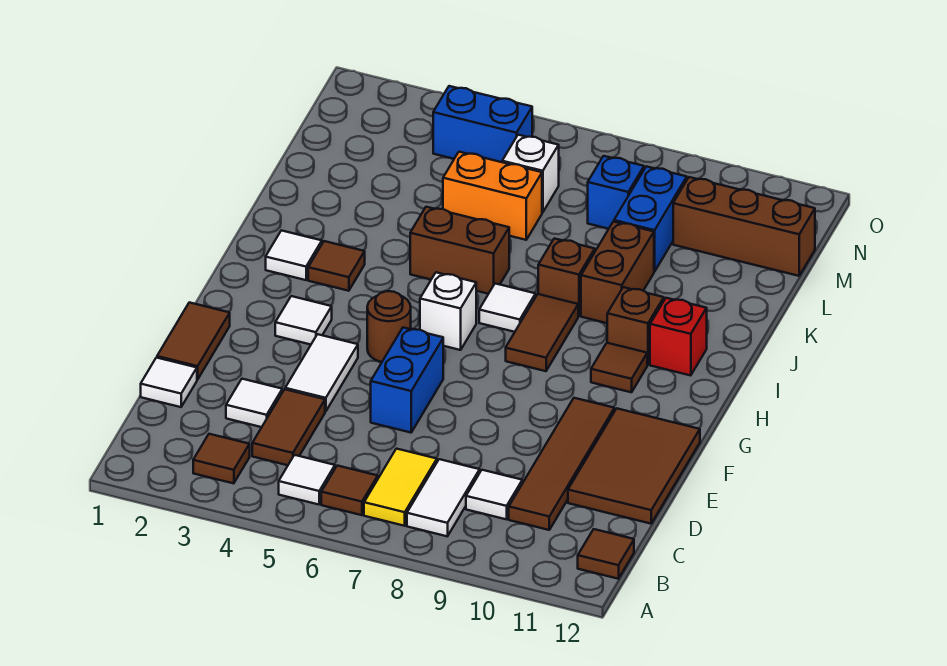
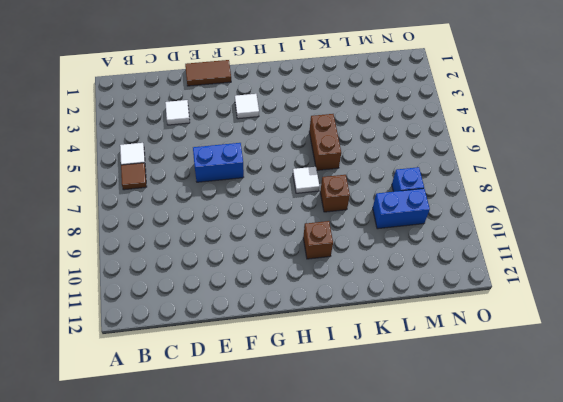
none -> brown tile B3 level 1
none -> yellow tile B7:C7 level 1
none -> white tile B8:C8 level 1
none -> brown tile B12 level 1

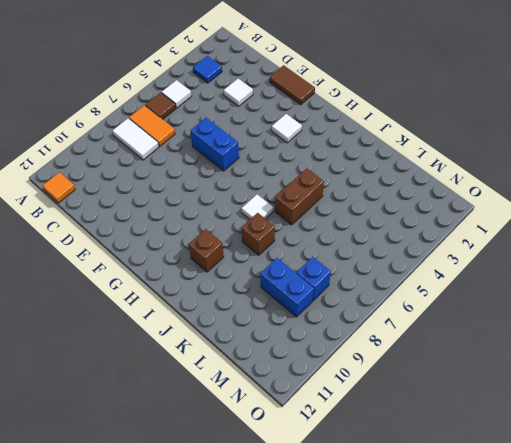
blue tile B3 level 1 -> brown tile B3 level 1
orange tile B7:C7 level 1 -> yellow tile B7:C7 level 1
orange tile B12 level 1 -> brown tile B12 level 1
none -> brown tile C4:D4 level 1
none -> white tile C9 level 1
none -> brown tile C10:F10 level 1
none -> white tile D1 level 1

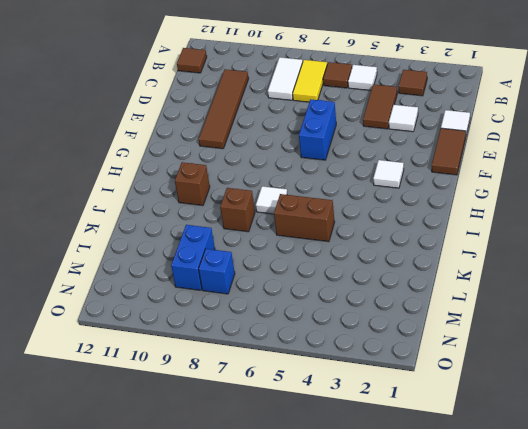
none -> white tile C9 level 1
none -> brown tile D11:F12 level 1
none -> white tile E4:F4 level 1
none -> brown round brick G5 level 1

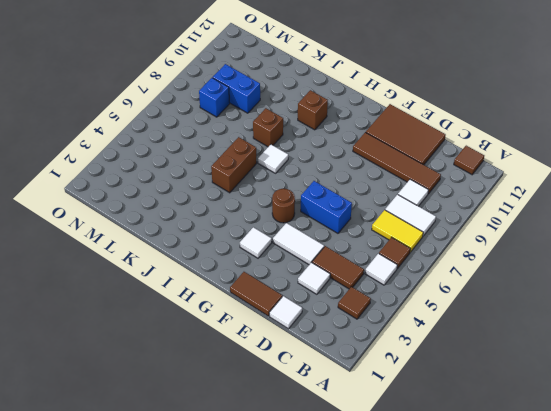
none -> white brick H6 level 1
none -> brown tile H8:I8 level 1
none -> brown tile H10 level 1
none -> white tile I2 level 1

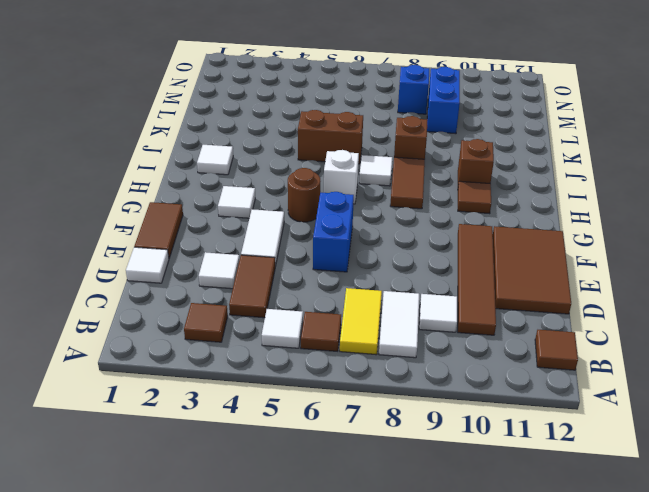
none -> brown tile I3 level 1
none -> red brick I11 level 1
none -> brown brick J9:K9 level 1
none -> orange brick L5:L6 level 1

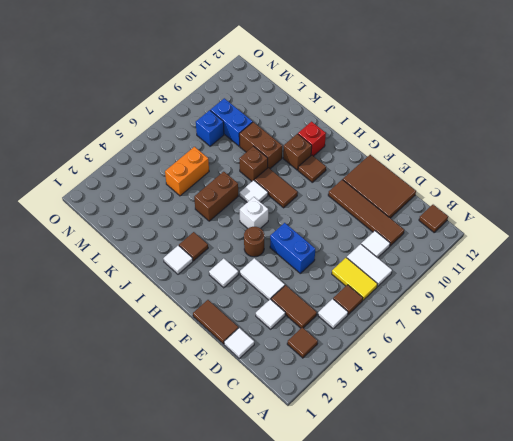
none -> white brick M6 level 1
none -> brown brick M10:M12 level 1
none -> blue brick N4:N5 level 1

